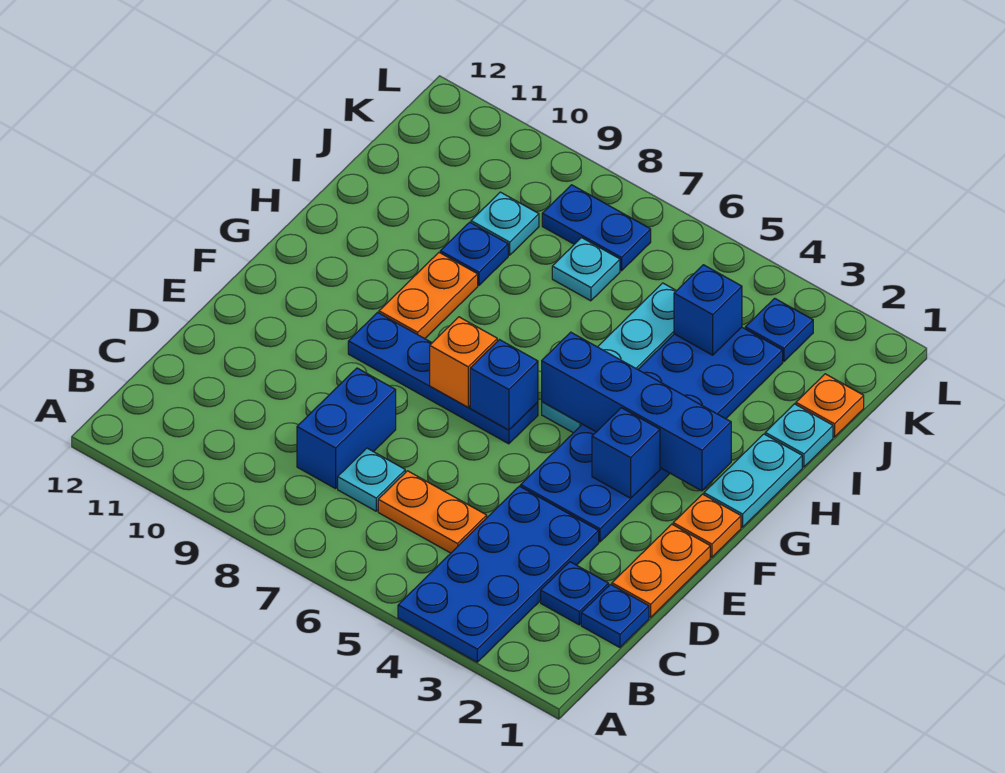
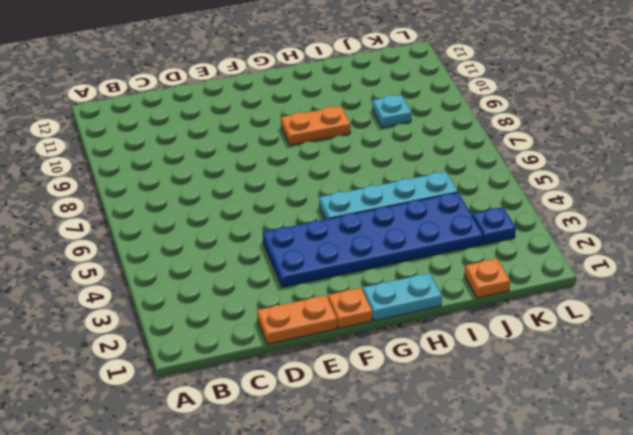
none -> blue plate A3:D4 level 1
none -> blue plate C1 level 1
none -> blue plate C2 level 1

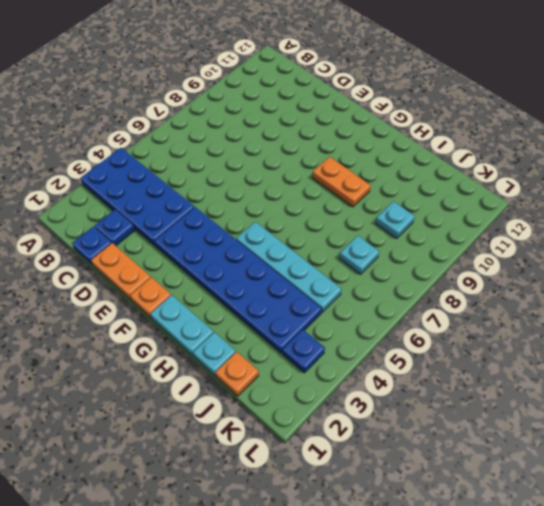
none -> orange plate C5:C6 level 1
none -> cyan plate C7 level 1
none -> blue brick C8:D8 level 1

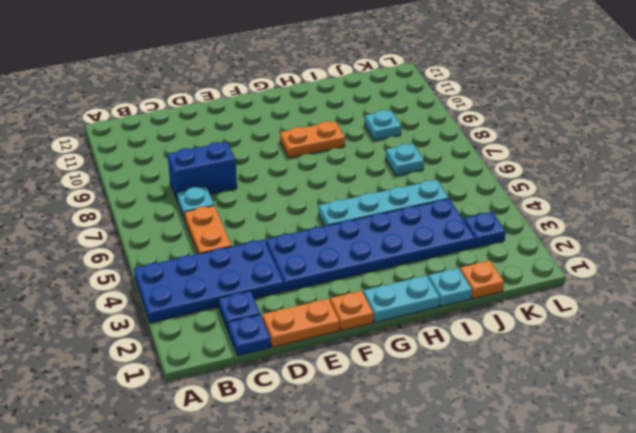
none -> blue plate F6:F9 level 1
none -> blue plate I9 level 1
none -> blue plate K7:K8 level 1

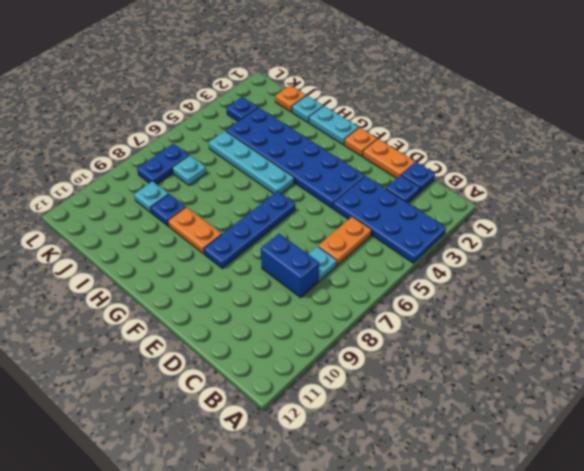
none -> blue brick F3 level 2
none -> blue brick F6 level 2
none -> orange brick F7 level 2

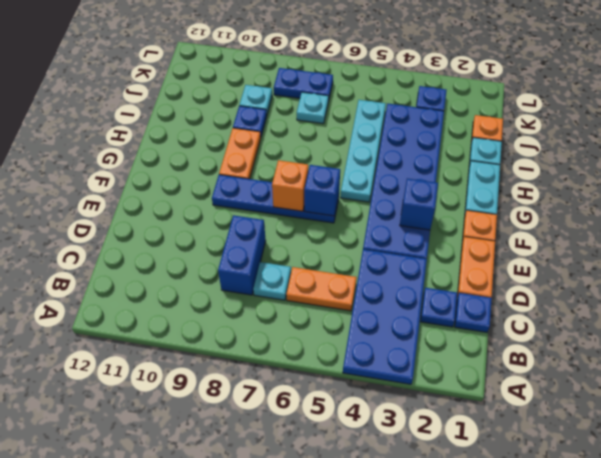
none -> blue brick G2:G5 level 2
none -> blue brick J4 level 2

